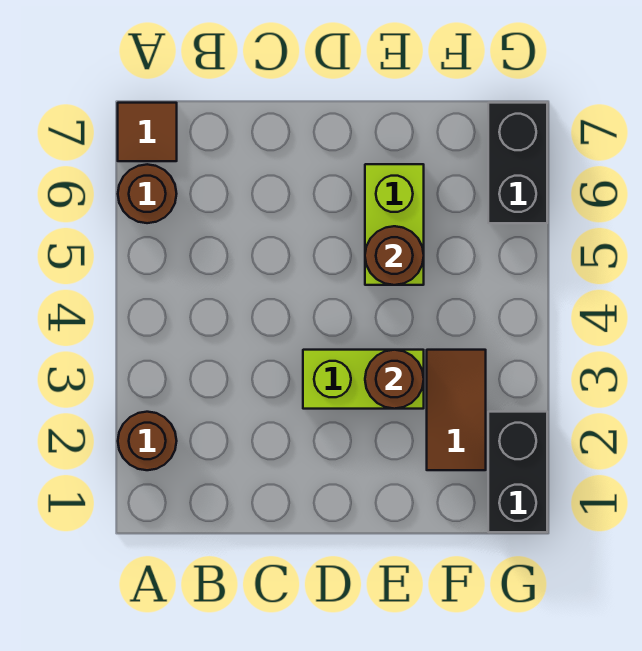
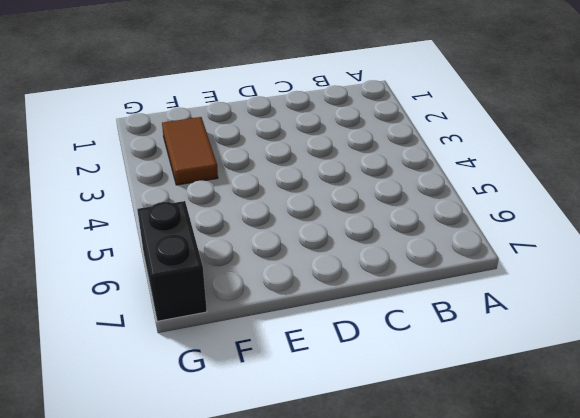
none -> brown round brick A2 level 1
none -> brown round brick A6 level 1

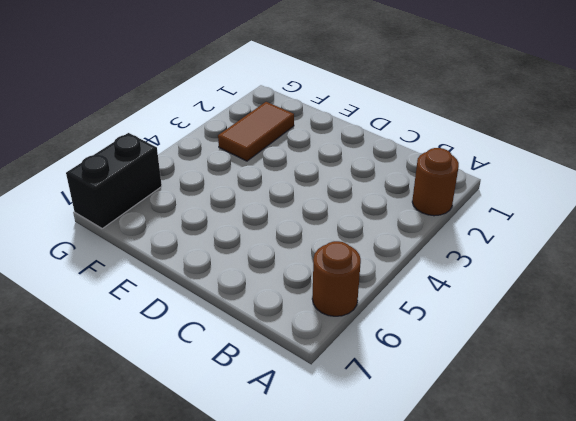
none -> brown tile A7 level 1
none -> lime brick D3:E3 level 1

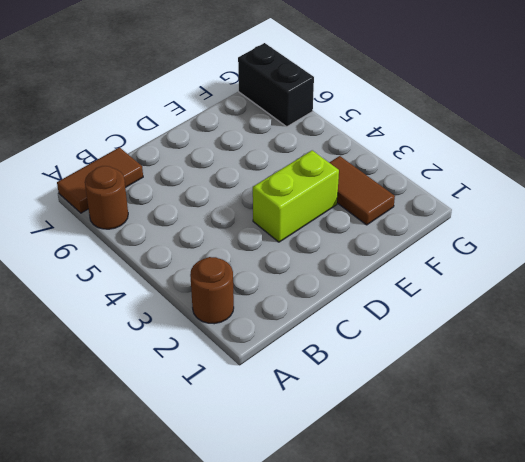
brown tile A7:B7 level 1 -> brown tile A7 level 1
none -> lime brick E5:E6 level 1
none -> black brick G1:G2 level 1

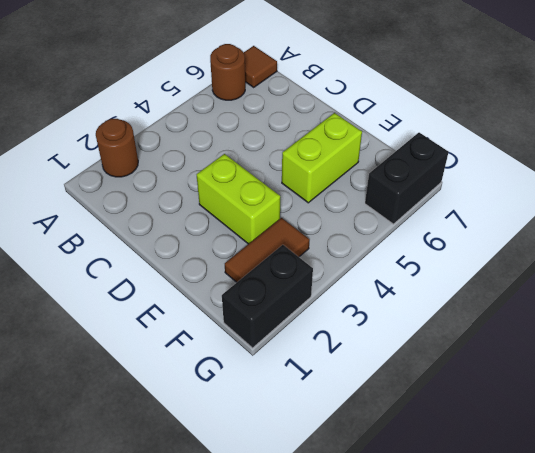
none -> brown round brick E3 level 2
none -> brown round brick E5 level 2

